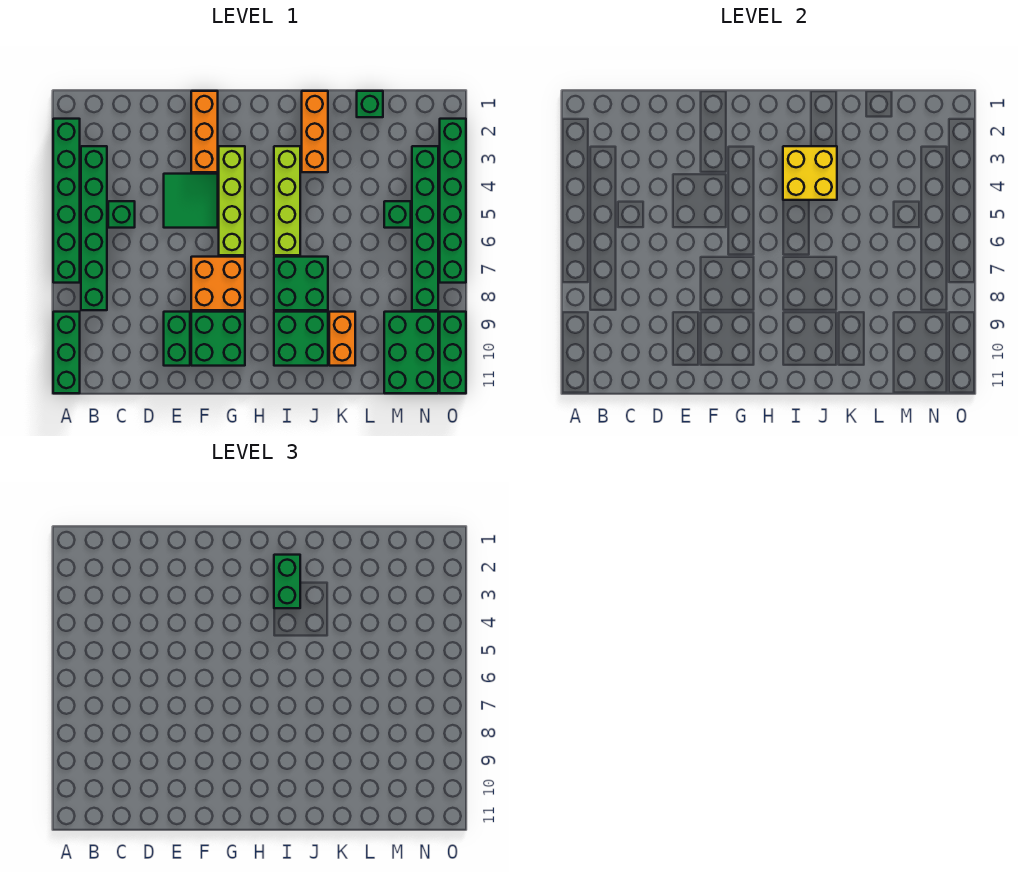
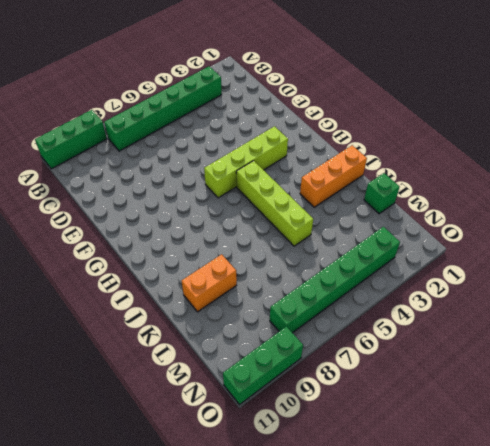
lime brick H5:K5 level 1 -> lime brick I3:I6 level 1
none -> green brick A2:A7 level 1
none -> green brick C5 level 1
none -> green tile E4:F5 level 1

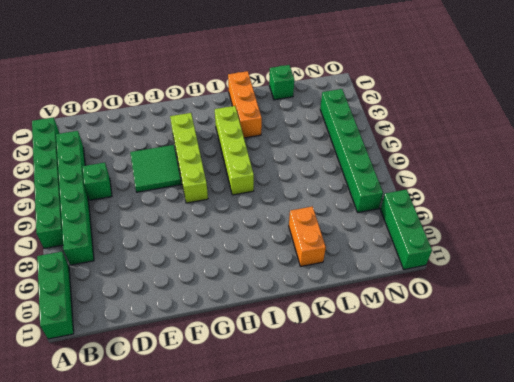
none -> green brick E9:E10 level 1
none -> orange brick F1:F3 level 1
none -> orange brick F7:G8 level 1

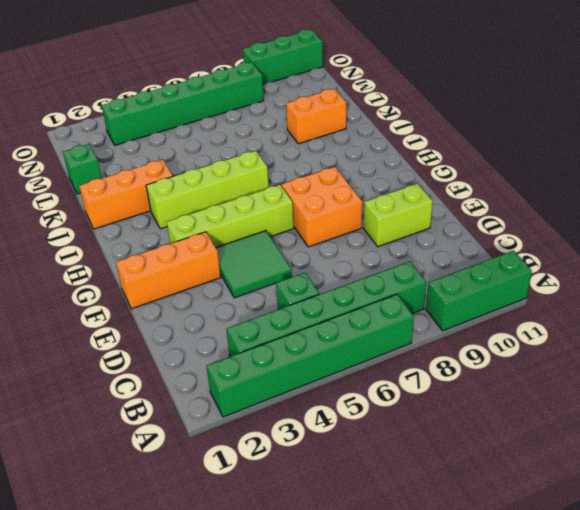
lime brick E9:E10 level 1 -> green brick E9:E10 level 1
none -> green brick F9:G10 level 1
none -> green brick I7:J8 level 1
none -> green brick I9:J10 level 1

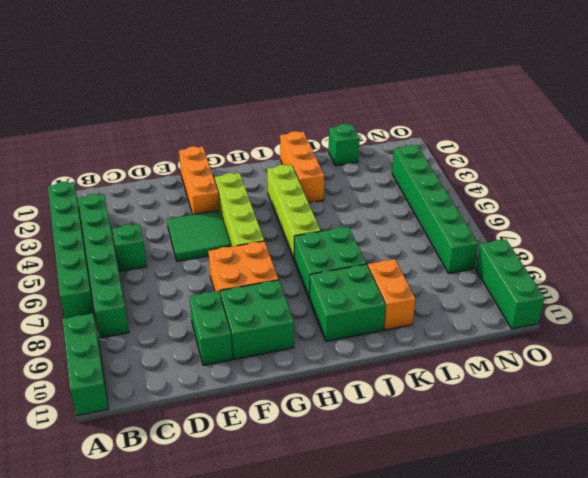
none -> green brick M5 level 1
none -> green brick M9:N11 level 1
none -> green brick O2:O7 level 1

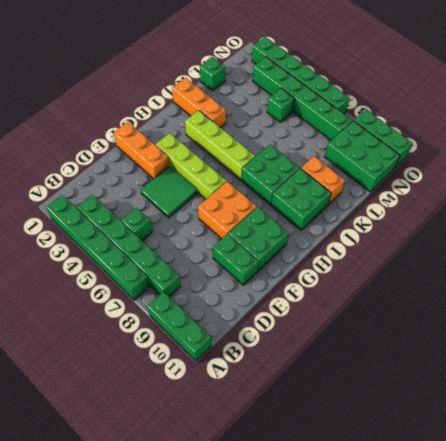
none -> yellow brick I3:J4 level 2
none -> green brick I2:I3 level 3

